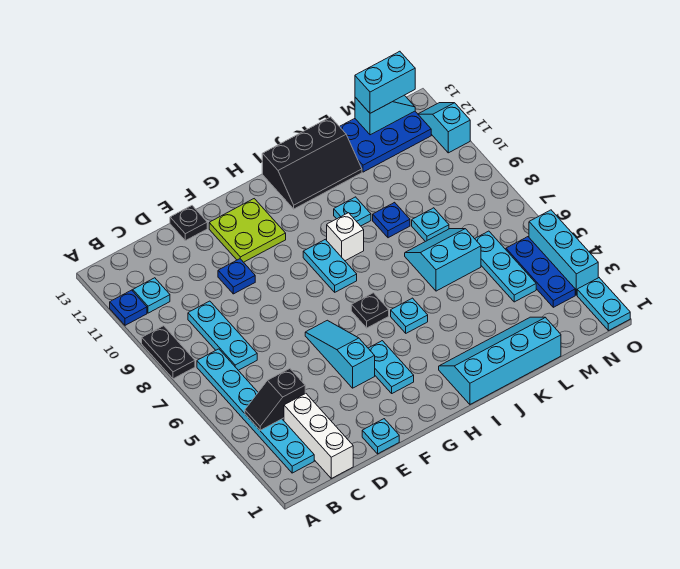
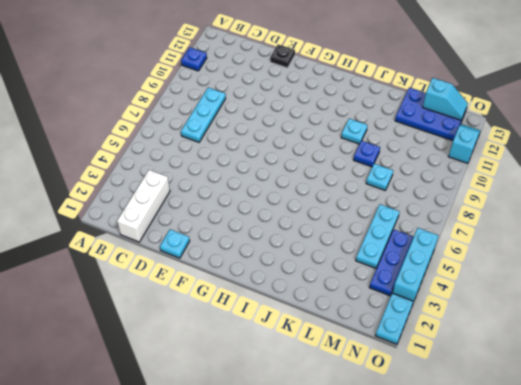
none -> black plate A8:A9 level 1
none -> cyan plate B2:B7 level 1
none -> cyan plate B11 level 1
none -> blue plate E10 level 1

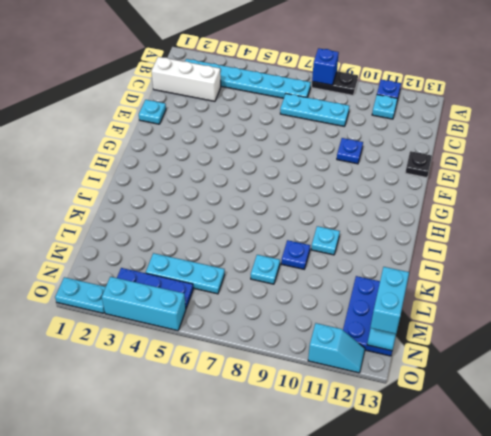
blue brick A8 level 2 -> none
none -> cyan slope F4:F6 level 1 top 4
none -> lime plate F11:G12 level 1
none -> cyan plate G3:G4 level 1
none -> black plate H6 level 1

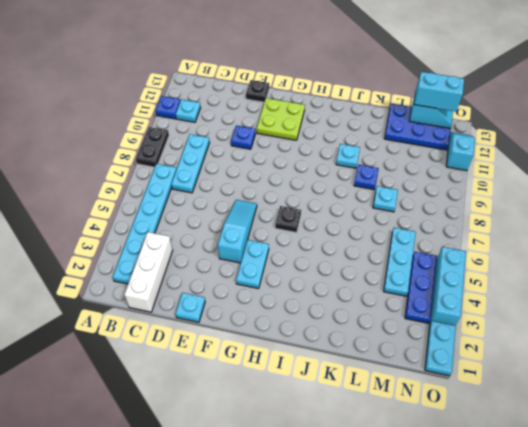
none -> cyan plate H8:H9 level 1
none -> cyan slope I1:L2 level 1 top 1
none -> cyan plate I5 level 1
none -> white brick I9 level 1

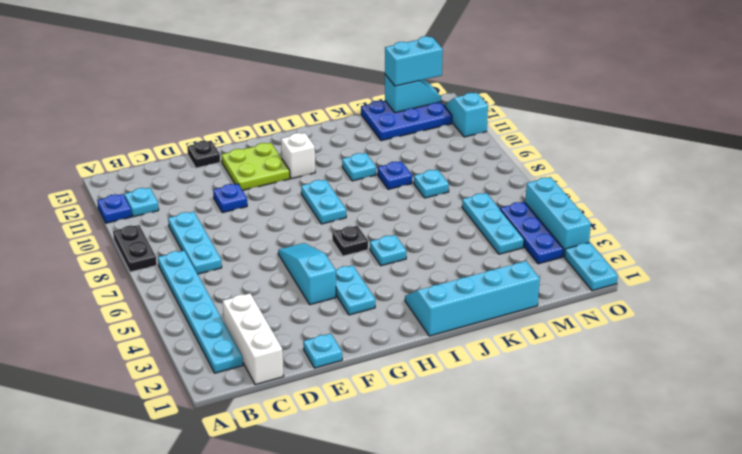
white brick H11 level 1 -> white brick I9 level 1
none -> black slope I12:K13 level 1 top 13
none -> cyan slope K6:L7 level 1 top 6
none -> black slope B4:C4 level 2 top C

